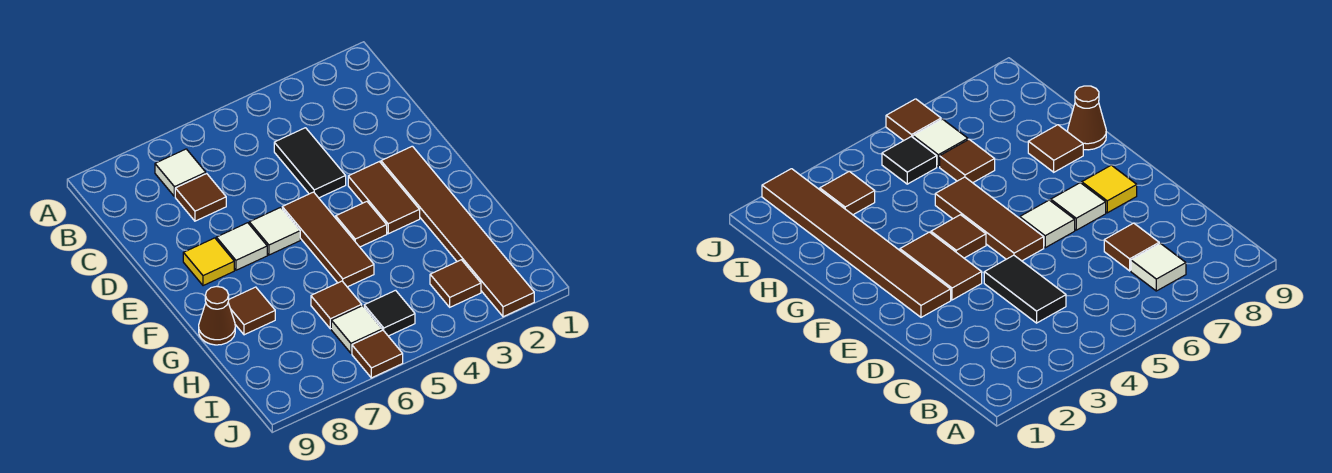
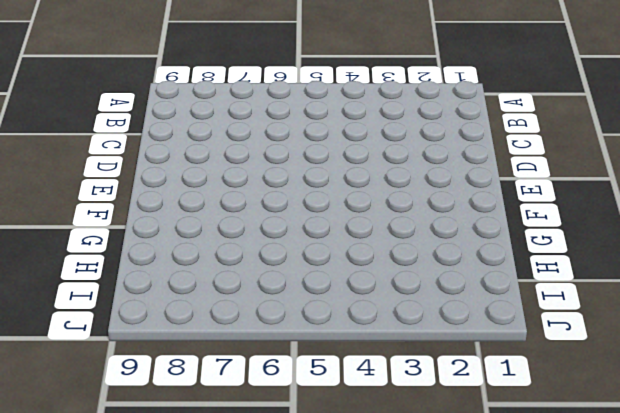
none -> white tile B7 level 1
none -> black tile C4:D4 level 1
none -> brown tile C7 level 1

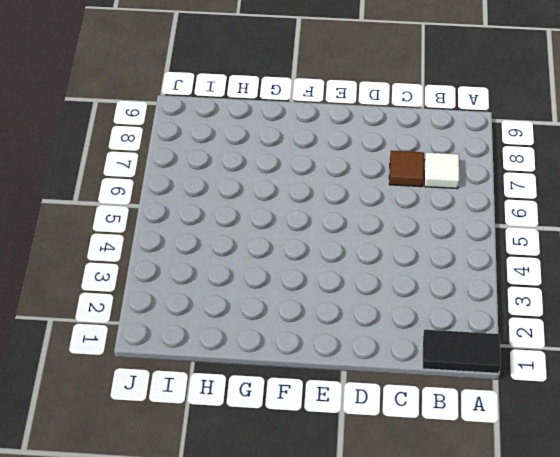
black tile A1:B1 level 1 -> black tile C4:D4 level 1
none -> brown tile E2:J2 level 1
none -> brown tile E3:F3 level 1
none -> brown tile E5:G5 level 1

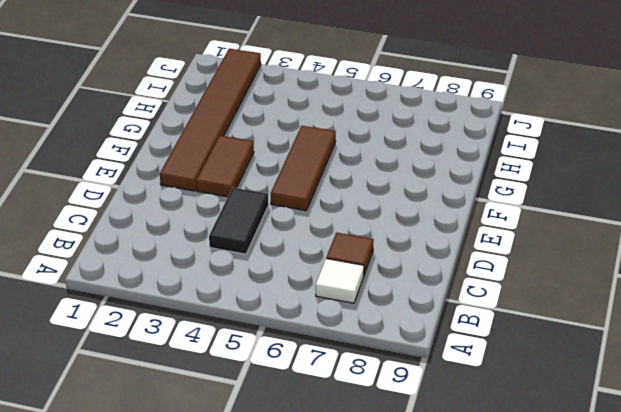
none -> white tile E6 level 1
none -> white tile E7 level 1
none -> yellow tile E8 level 1

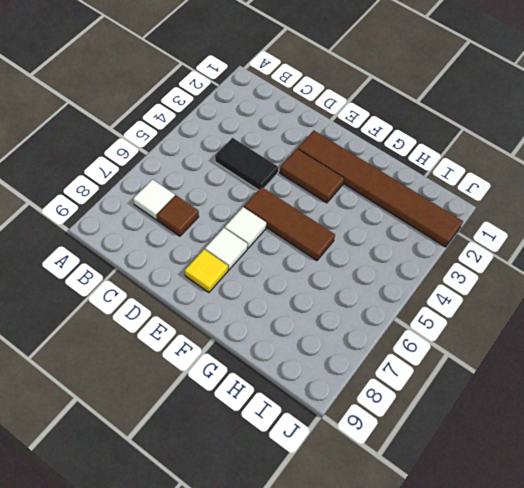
none -> brown tile F4 level 1
none -> brown tile G8 level 1
none -> brown cone G9 level 1

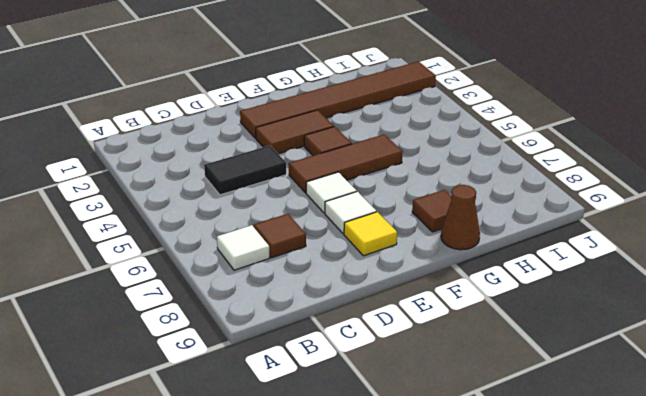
none -> brown tile H6 level 1
none -> brown tile I3 level 1
none -> black tile I5 level 1

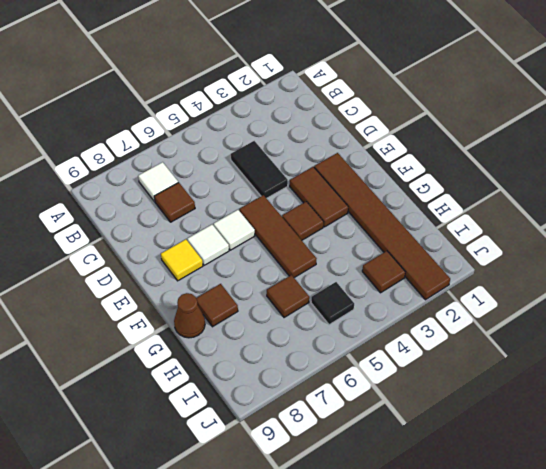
none -> white tile I6 level 1
none -> brown tile J6 level 1

